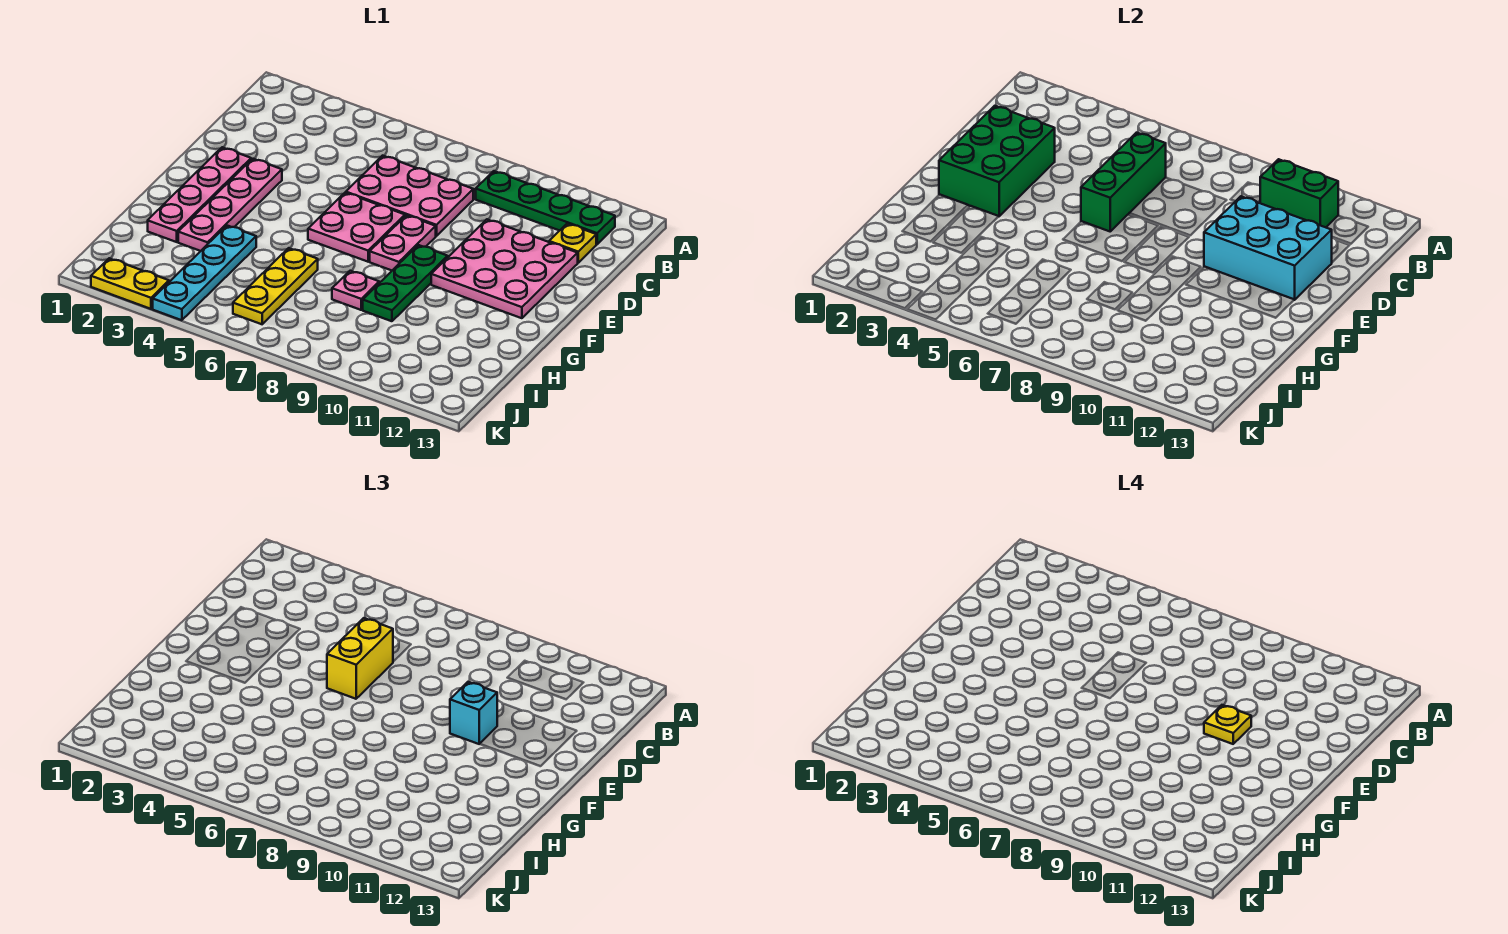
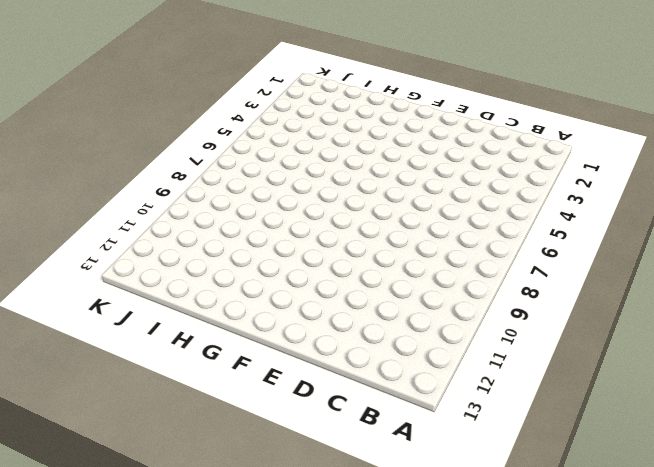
none -> green plate B9:B12 level 1
none -> pink plate C6:D8 level 1
none -> yellow plate C12 level 1

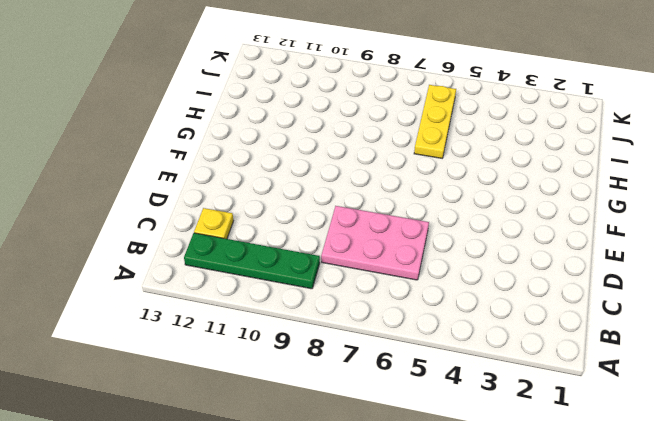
none -> pink plate D10:F12 level 1
none -> pink plate E2:H2 level 1
none -> pink plate E3:H3 level 1

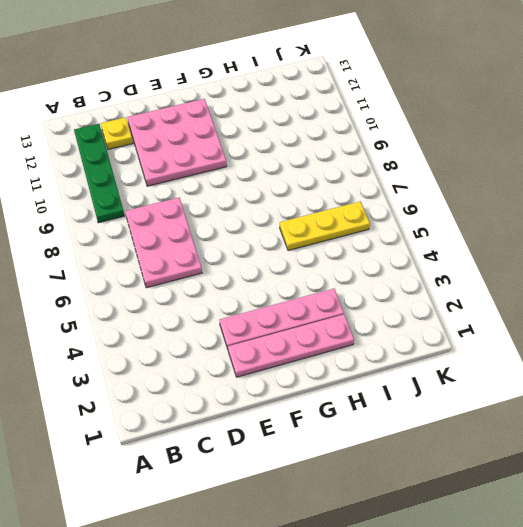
none -> pink plate E6:F7 level 1
none -> pink plate E8:F8 level 1
none -> green plate F9:H9 level 1

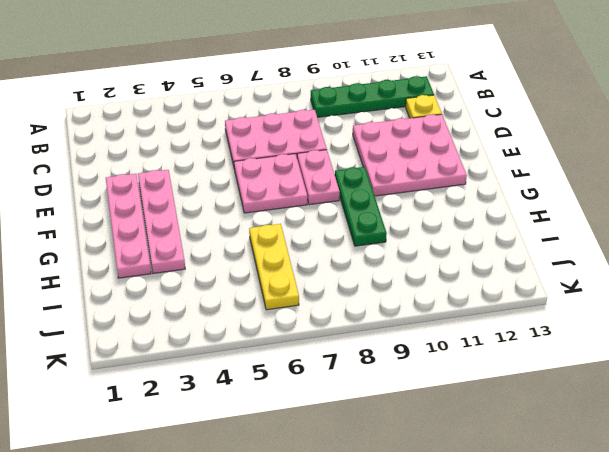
none -> cyan plate H4:K4 level 1
none -> pink plate H8 level 1
none -> yellow plate K2:K3 level 1

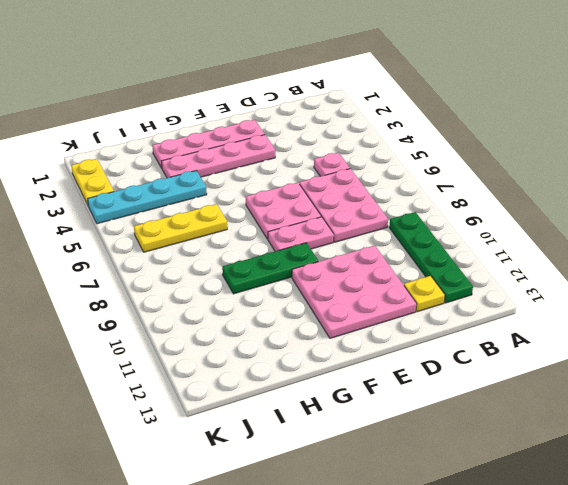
pink plate C5 level 1 -> pink plate H8 level 1
none -> green brick B10:B11 level 2
none -> green brick C6:E6 level 2
none -> green brick D2:F3 level 2

